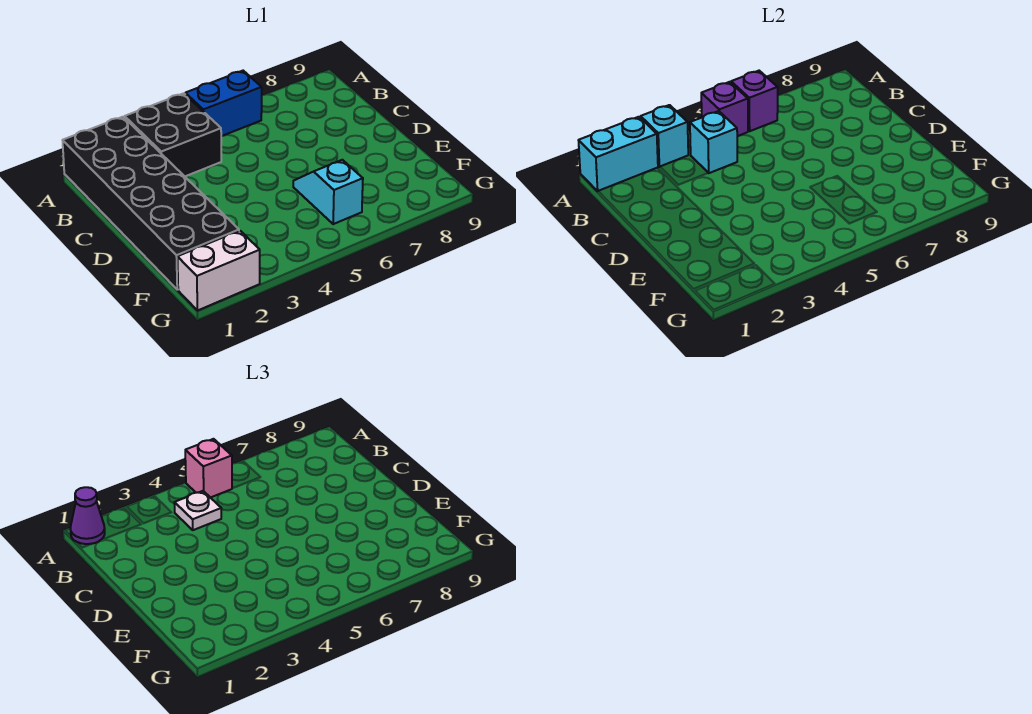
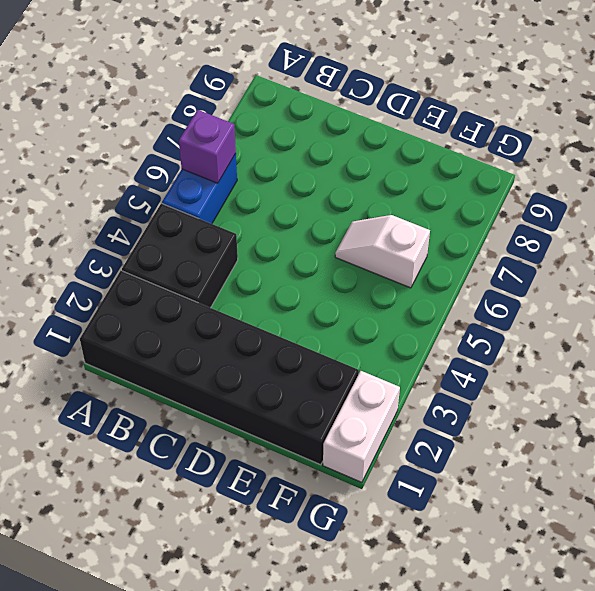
white slope E6:F6 level 1 top F -> cyan slope E6:F6 level 1 top F
none -> cyan brick A1:A2 level 2
none -> cyan brick A3 level 2
none -> purple brick A5 level 2

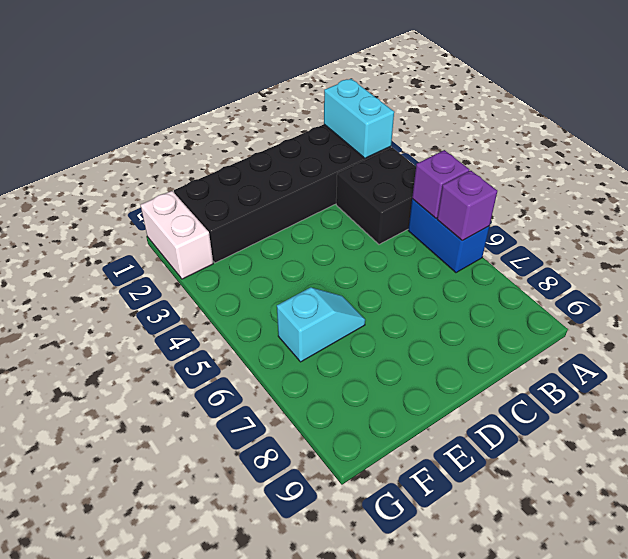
none -> cyan brick A3 level 2
none -> cyan brick B4 level 2
none -> purple cone A1 level 3

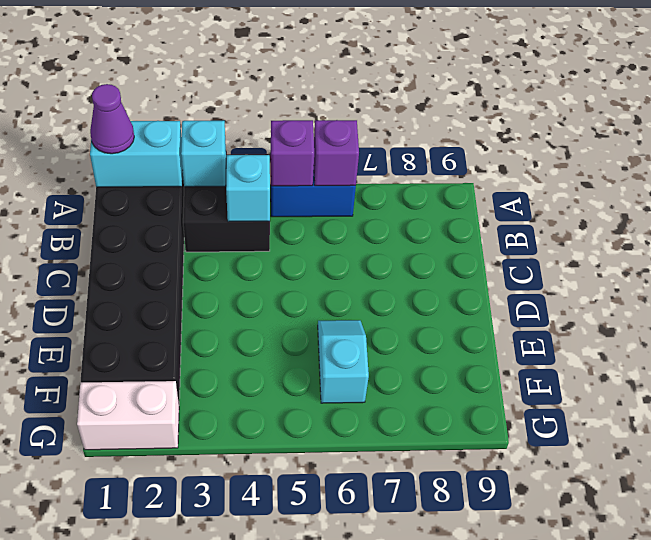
none -> pink brick A5 level 3
none -> white plate B4 level 3

